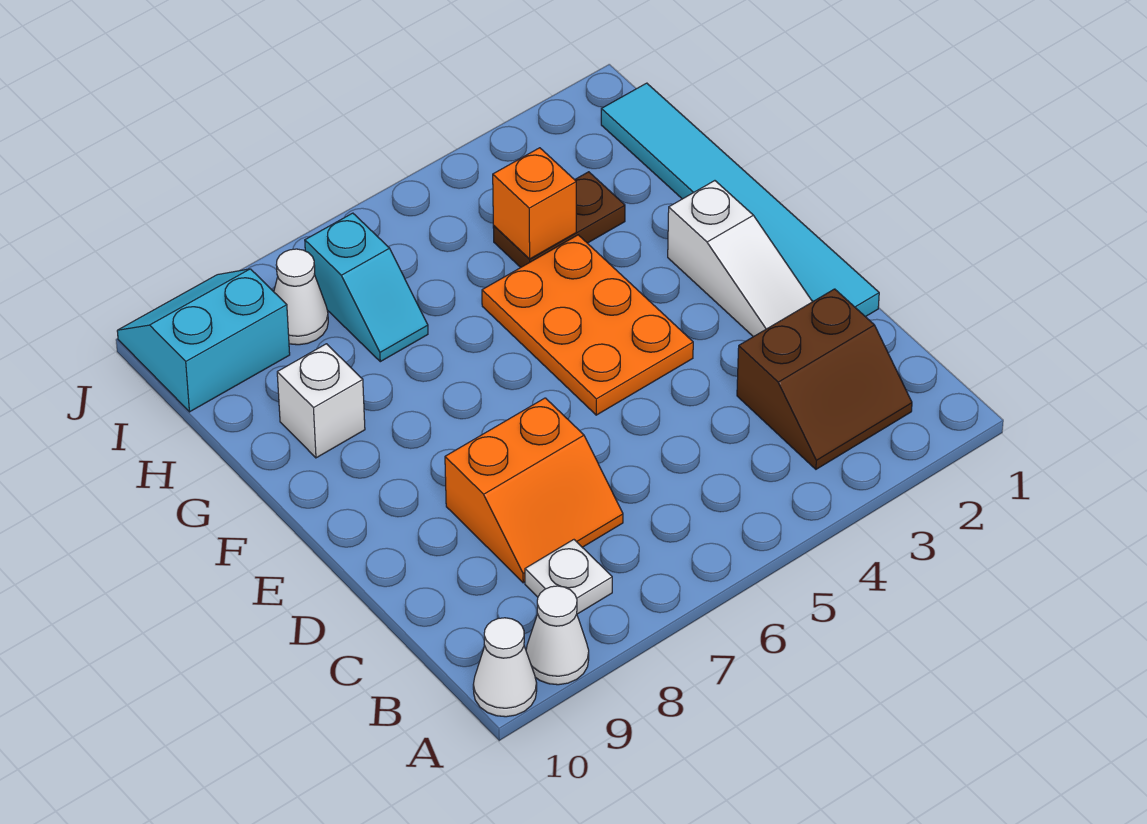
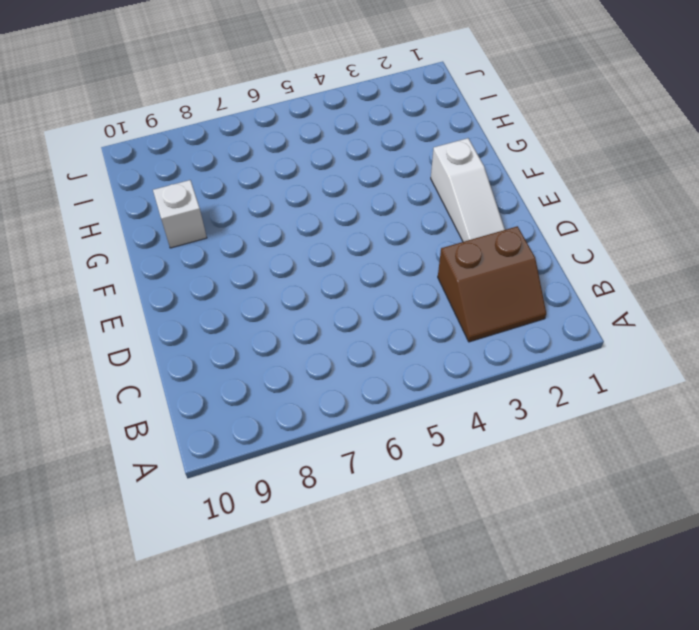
none -> white cone A9 level 1
none -> white cone A10 level 1
none -> white plate B8 level 1

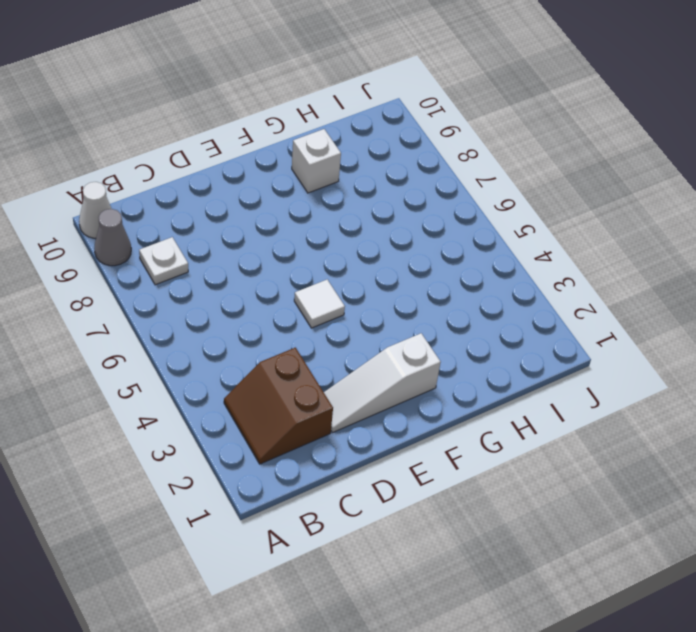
grey cone A9 level 1 -> white cone A9 level 1
white tile E5 level 1 -> orange plate E4:G5 level 1
none -> orange slope C7:D8 level 1 top D
none -> cyan tile D1:I1 level 1
none -> brown plate H3:H4 level 1

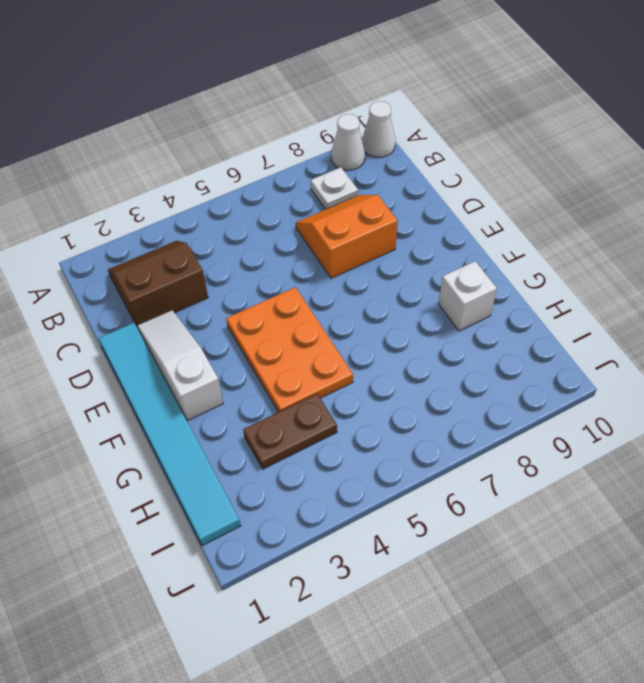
none -> cyan slope H7:I7 level 1 top I
none -> white cone I8 level 1
none -> cyan slope I9:J10 level 1 top I

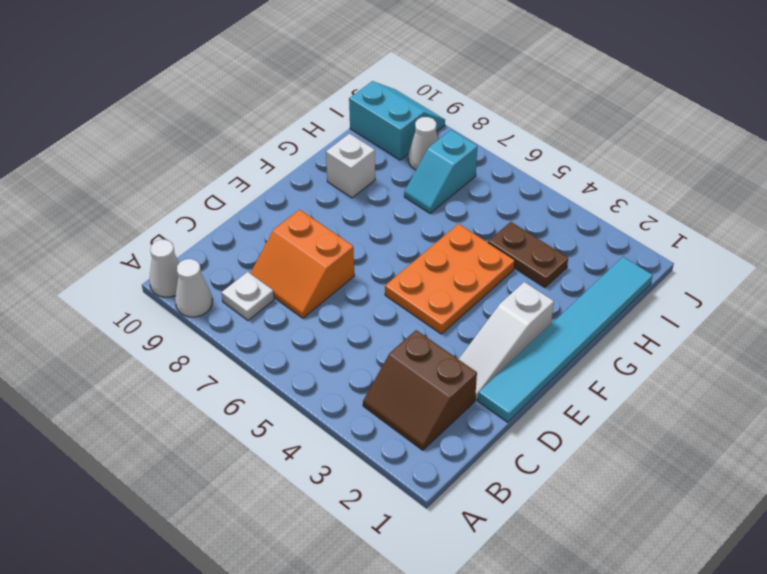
none -> orange brick H4 level 2

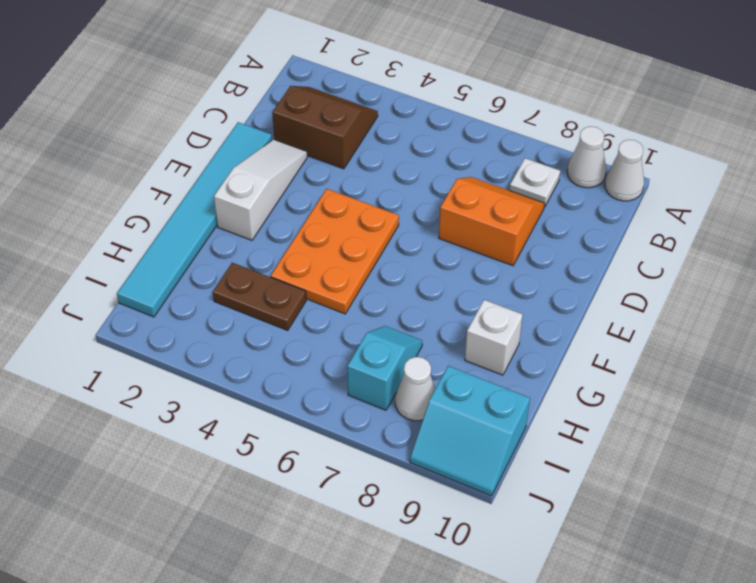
none -> orange brick H4 level 2

